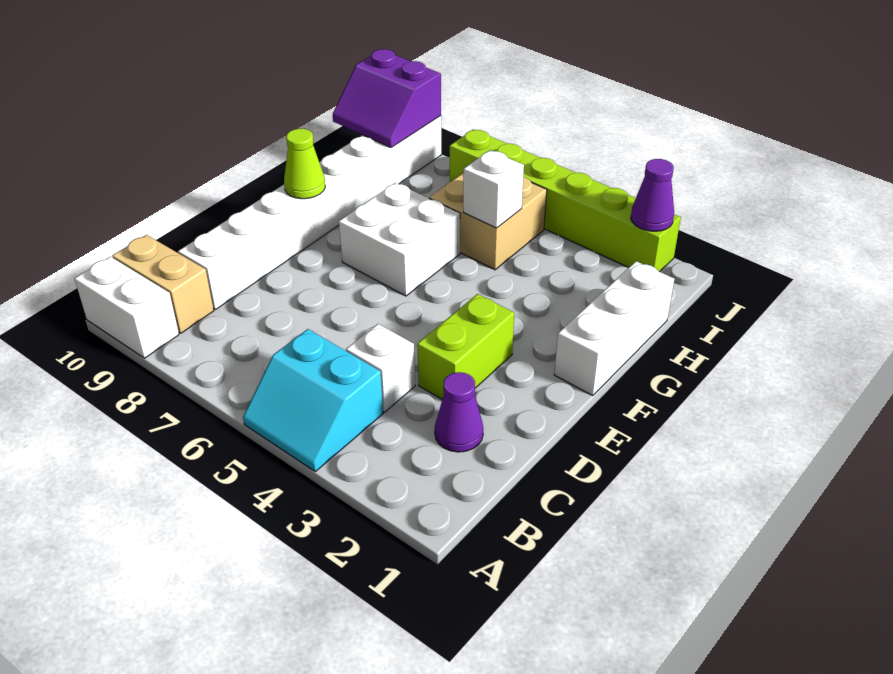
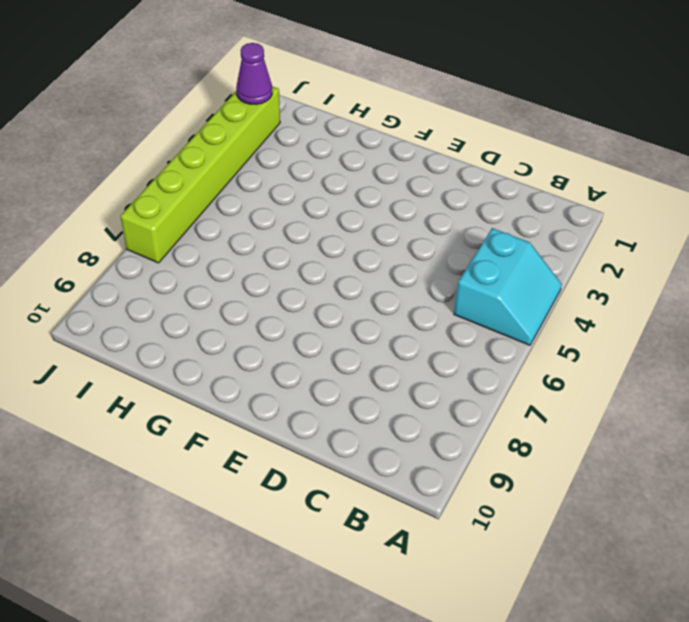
none -> white brick A9:A10 level 1
none -> tan brick B9:B10 level 1
none -> purple cone C2 level 1

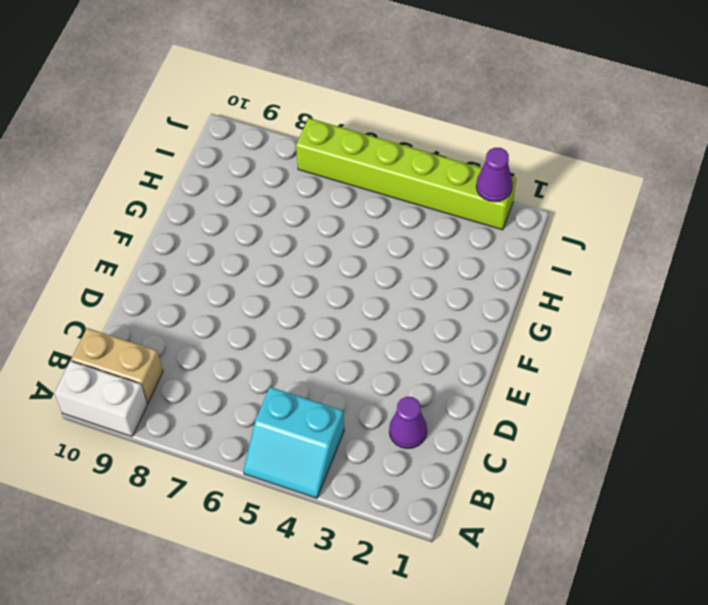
none -> white brick C4 level 1
none -> white brick C9:J9 level 1
none -> lime brick D3:E3 level 1

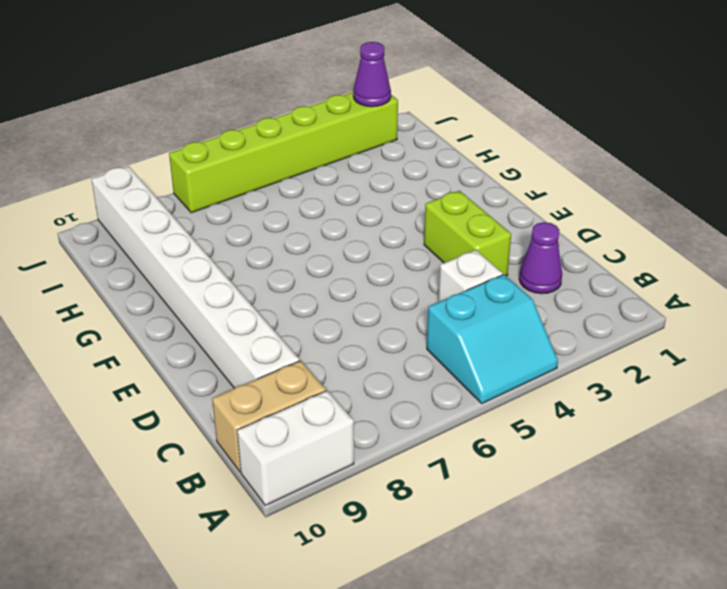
none -> white brick F1:H1 level 1
none -> white brick F6:G7 level 1
none -> tan brick H5:I6 level 1

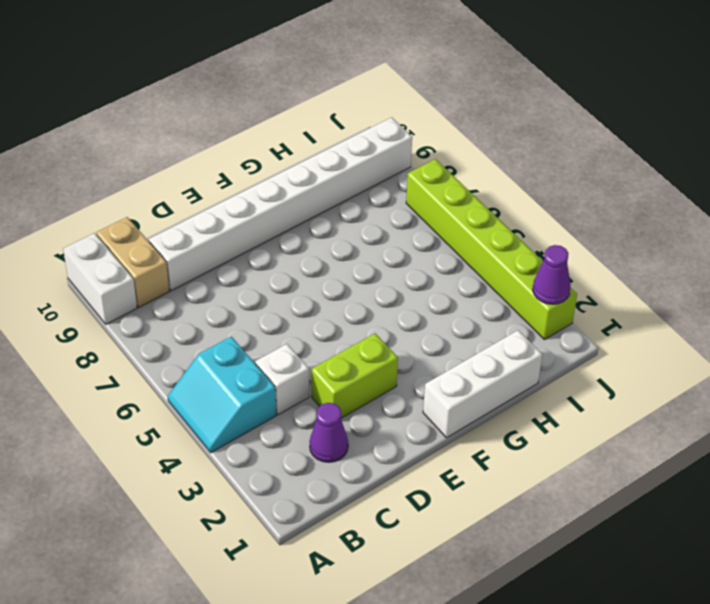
none -> white brick F6:G7 level 1
none -> tan brick H5:I6 level 1
none -> lime cone F9 level 2

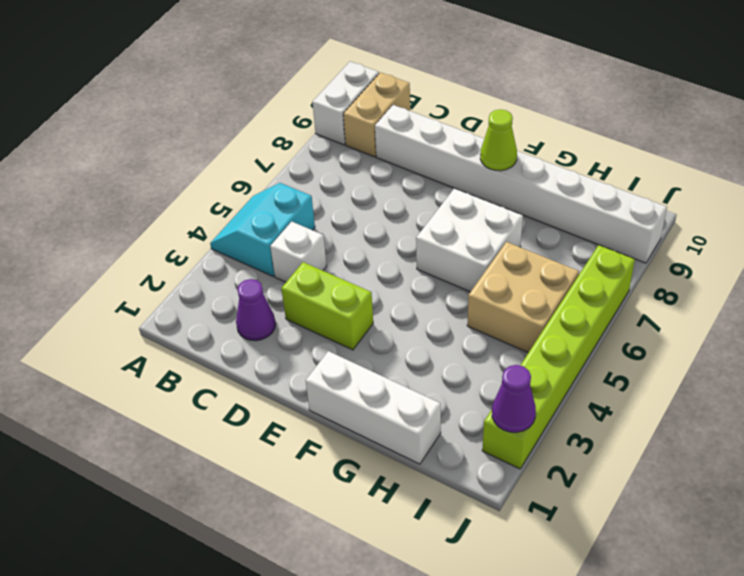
none -> white brick H5 level 2
none -> purple slope I9:J10 level 2 top J

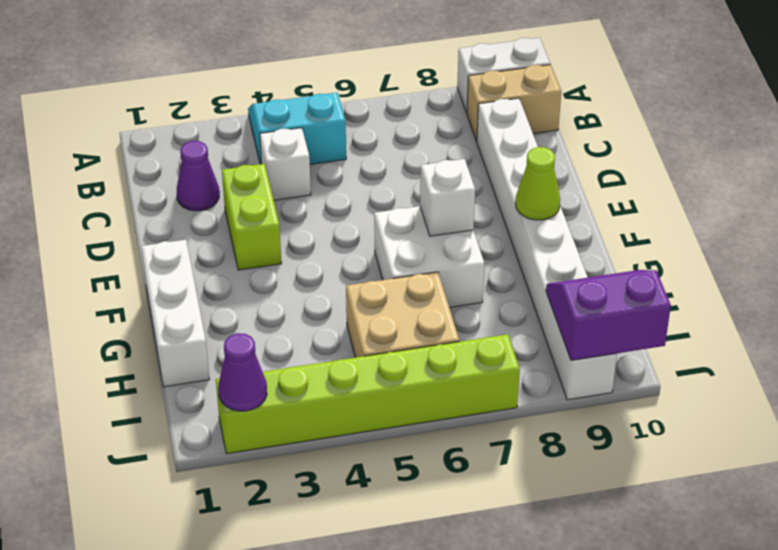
white brick F7 level 2 -> white brick H5 level 2

